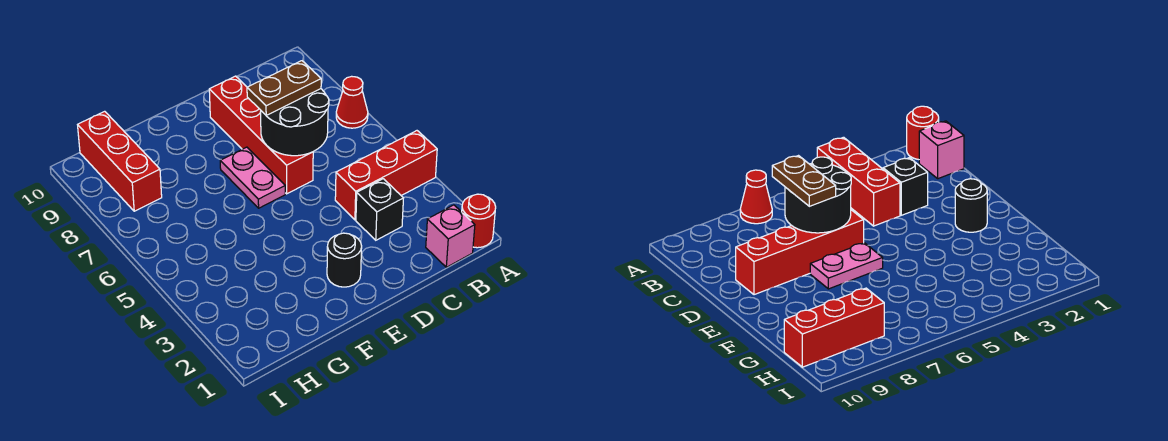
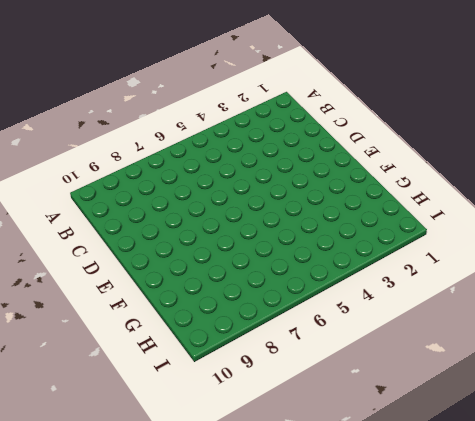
none -> red round brick A1 level 1
none -> red brick A4:C4 level 1

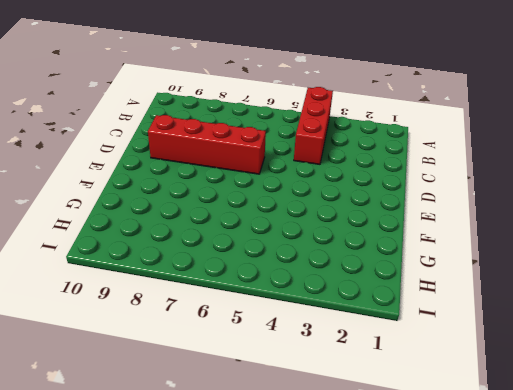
none -> red round brick A1 level 1
none -> red cone A7 level 1

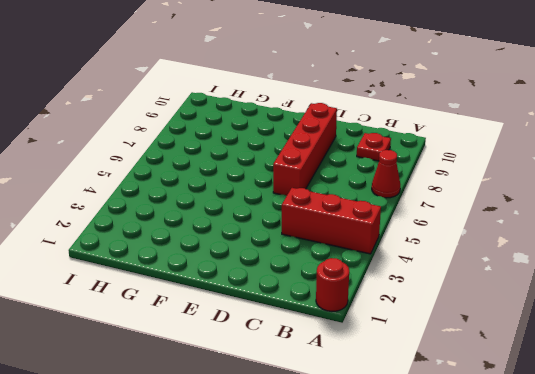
red plate B9 level 1 -> none
none -> pink brick B1 level 1
none -> black brick C3 level 1

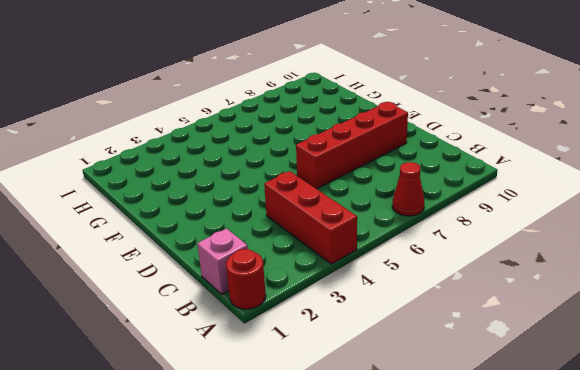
none -> black brick C3 level 1
none -> black round brick E2 level 1

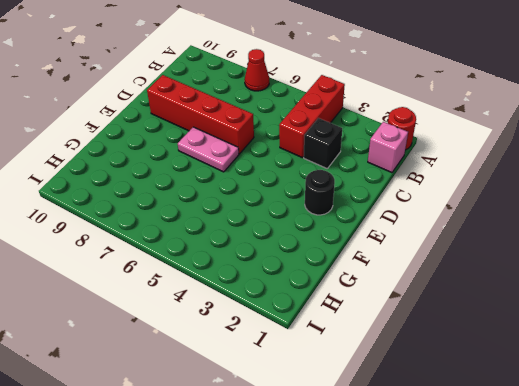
none -> red brick H8:H10 level 1
none -> black round brick C6:D7 level 2

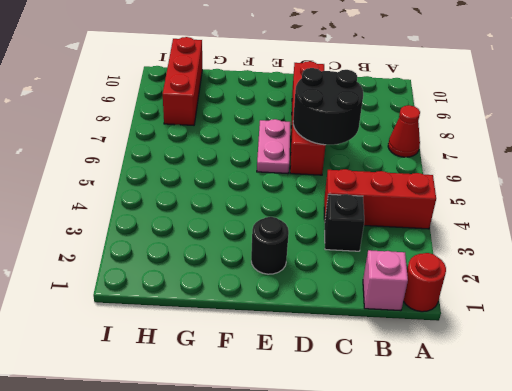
none -> brown plate C7:D7 level 3

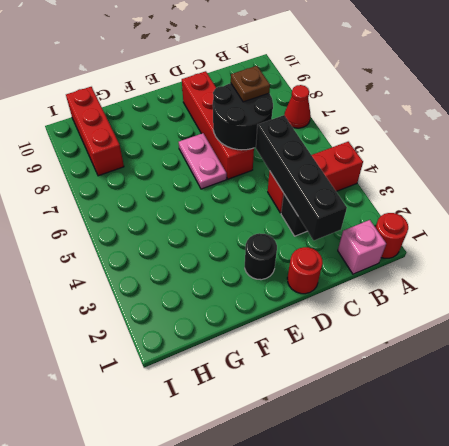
black brick C2:C5 level 2 -> none
brown plate C7 level 3 -> brown plate C7:D7 level 3
red round brick D1 level 1 -> none

